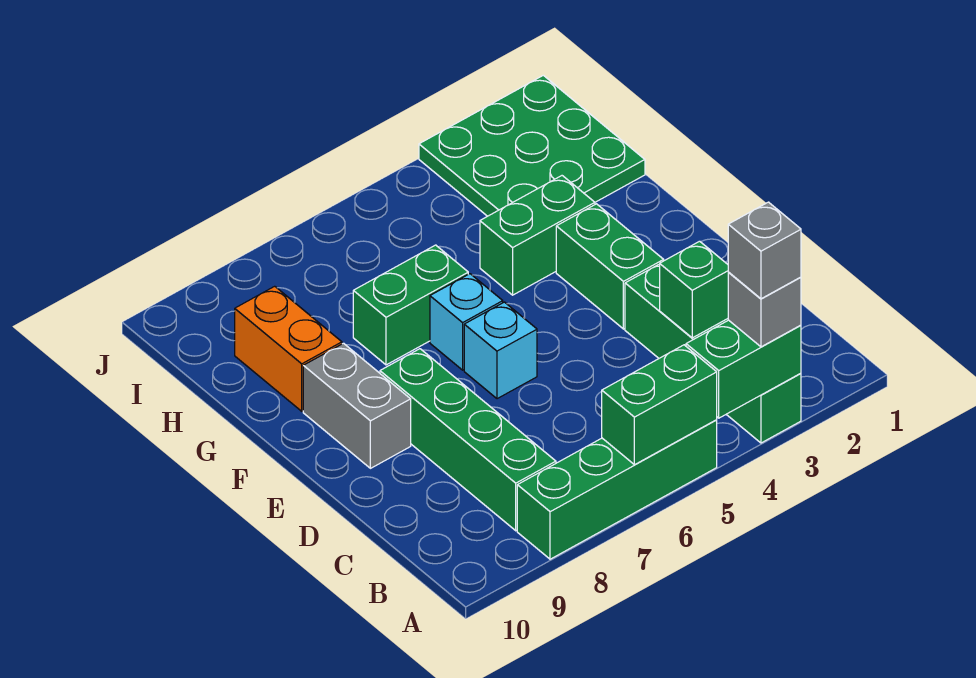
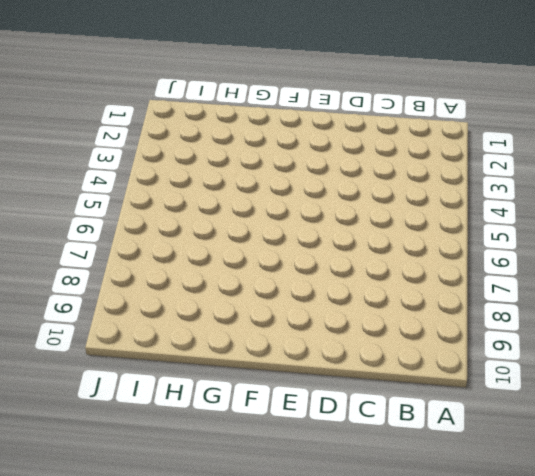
none -> green brick A3:D3 level 1
none -> green brick A5:A8 level 1
none -> green brick B8:E8 level 1

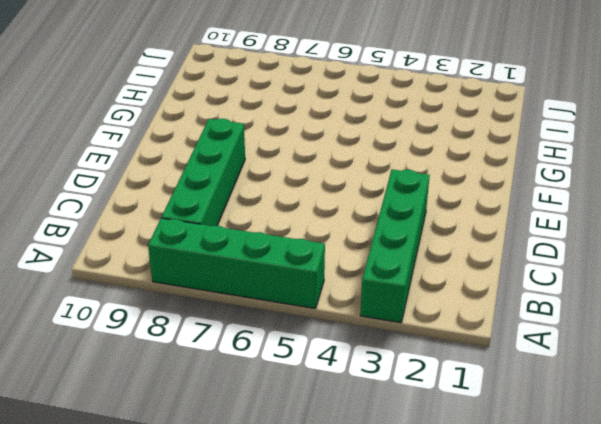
none -> green brick E3:F3 level 1
none -> cyan brick E6 level 1
none -> grey brick E9:F9 level 1

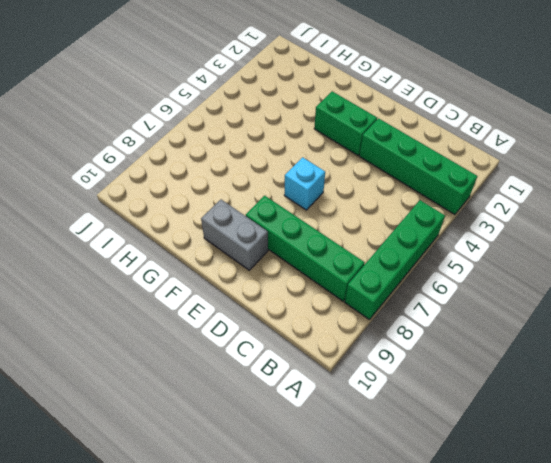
none -> cyan brick F6 level 1
none -> green brick G3:G4 level 1
none -> green brick G6:G7 level 1

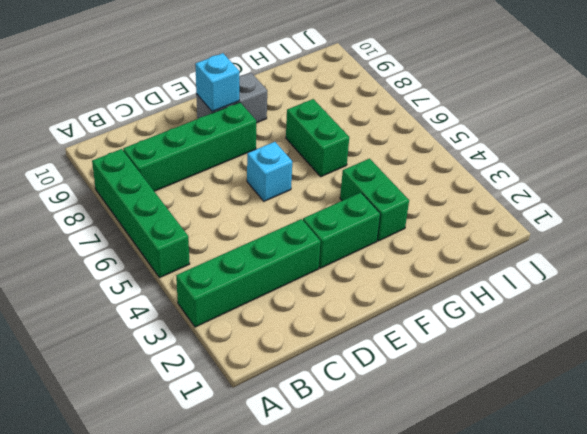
cyan brick E9 level 2 -> cyan brick F6 level 1
none -> orange brick G9:H9 level 1
none -> green plate H1:J3 level 1
none -> green brick A3:A4 level 2

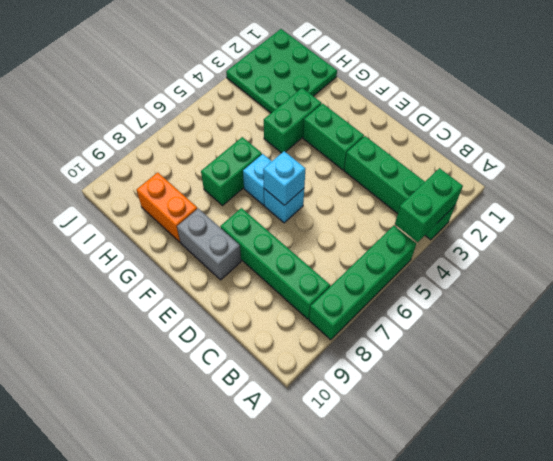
cyan brick E6 level 2 -> none
none -> green brick A5:A6 level 2
none -> green brick C3 level 2
none -> grey brick A3 level 3

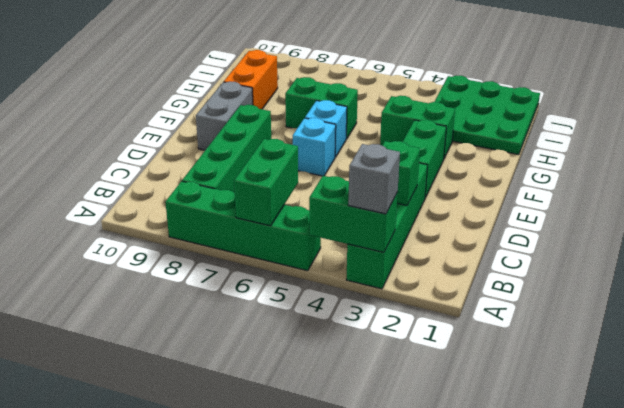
green brick A6:B6 level 2 -> green brick A5:A6 level 2
none -> grey brick A3 level 4

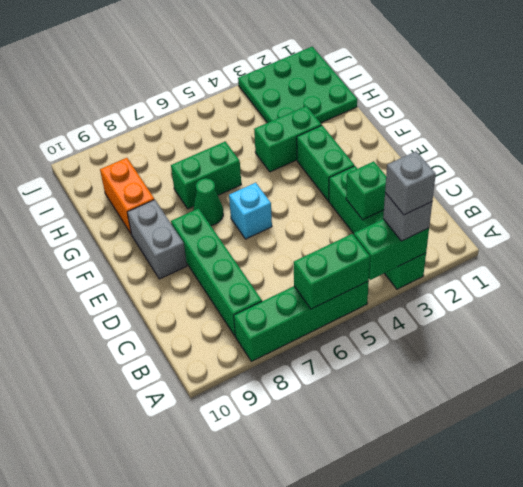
green cone F7 level 1 -> none
none -> cyan brick F6 level 1

